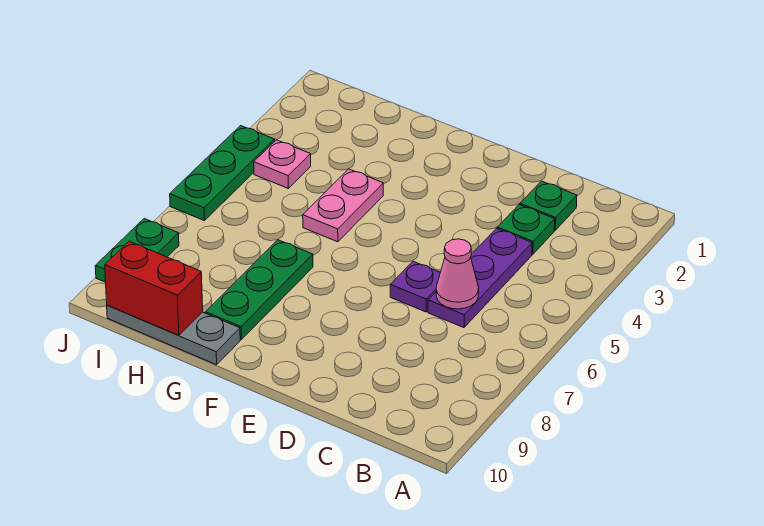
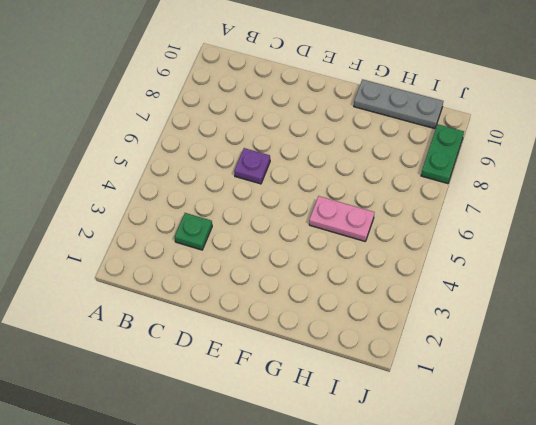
pink plate G5:H5 level 1 -> pink plate G4:G5 level 1
none -> green plate C2 level 1
none -> purple plate C4:C6 level 1
none -> green plate G7:G9 level 1

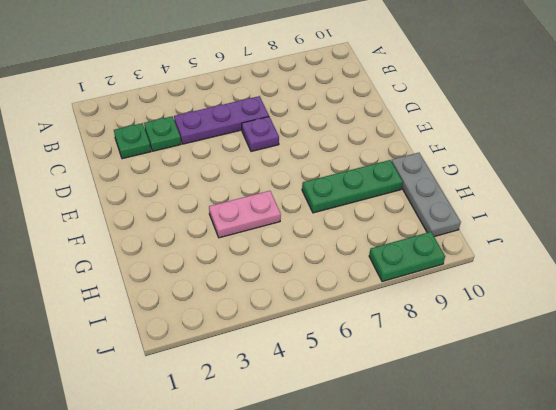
none -> pink plate I4 level 1
none -> green plate J4:J6 level 1
none -> pink cone C6 level 2

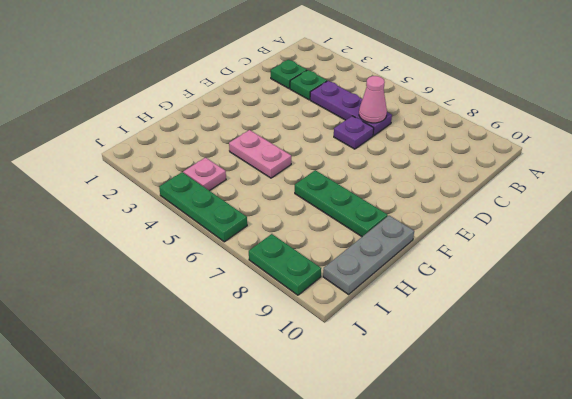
none -> red brick H10:I10 level 2

